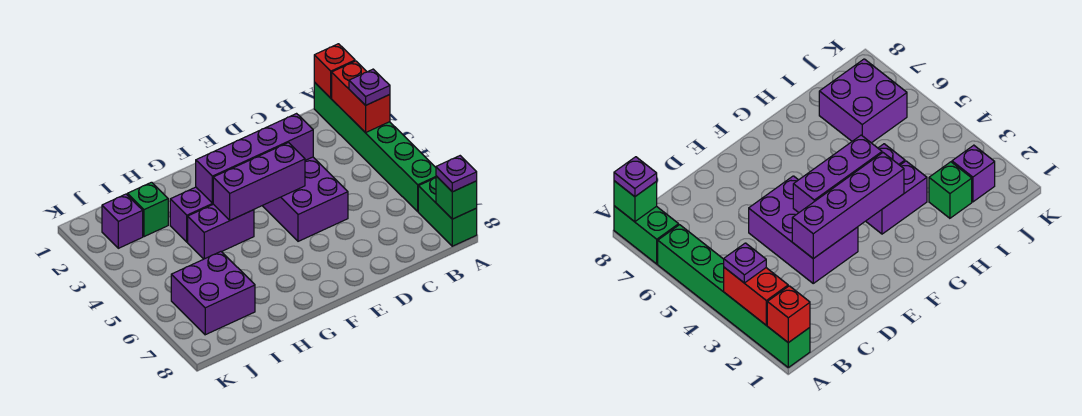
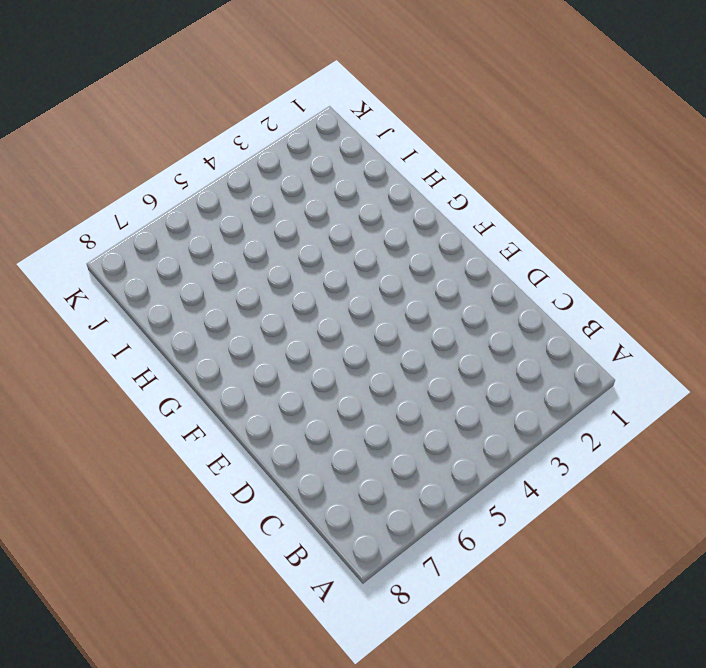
none -> green brick A1:A6 level 1
none -> green brick A7:A8 level 1
none -> purple brick D3:E5 level 1

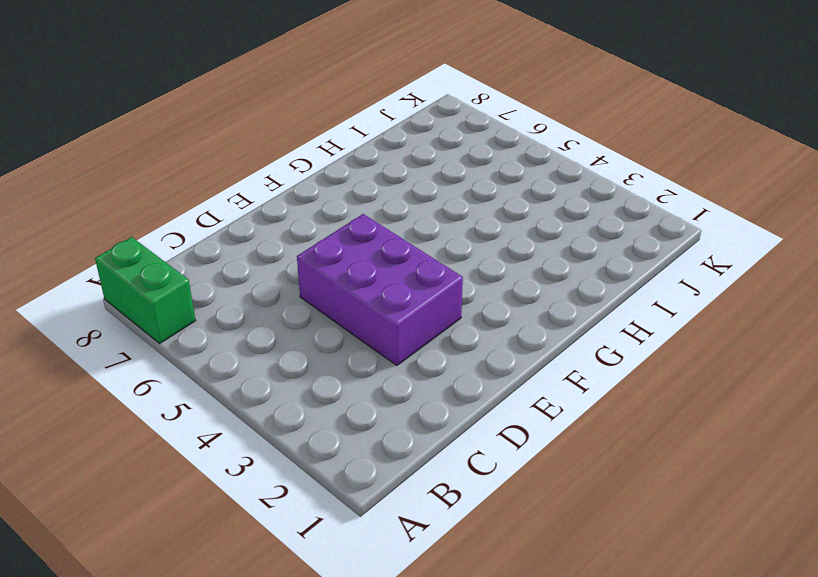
none -> green brick A1:A6 level 1
none -> purple brick G3:H3 level 1
none -> purple brick G4:H4 level 1

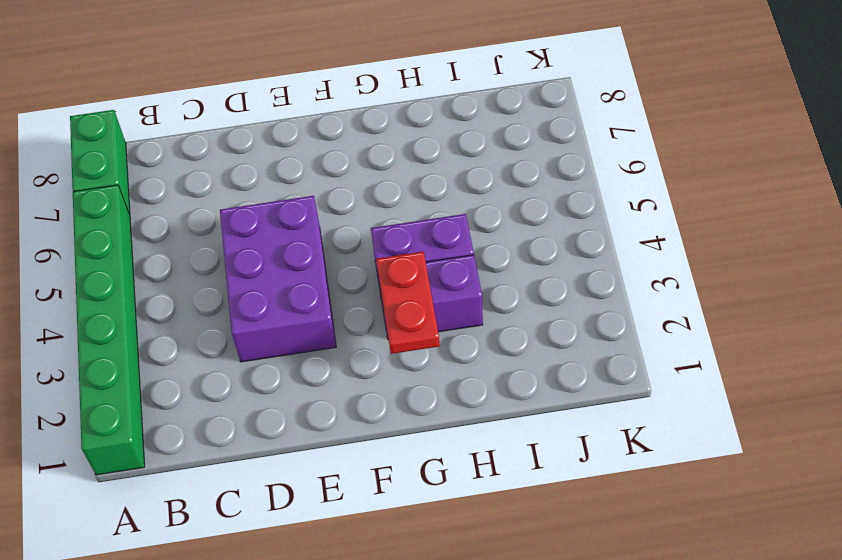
red plate G2:G3 level 2 -> purple brick D3:G3 level 2
none -> green brick I2 level 1
none -> purple brick I6:J7 level 1
none -> purple brick J2 level 1

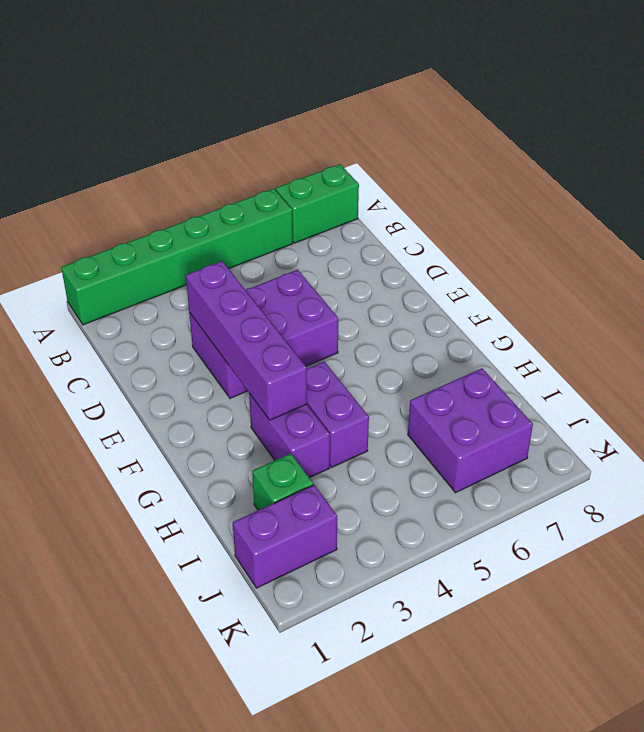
purple brick J1:J2 level 1 -> purple brick J2 level 1
none -> red brick A1 level 2
none -> red brick A2:A3 level 2
none -> green brick A8 level 2

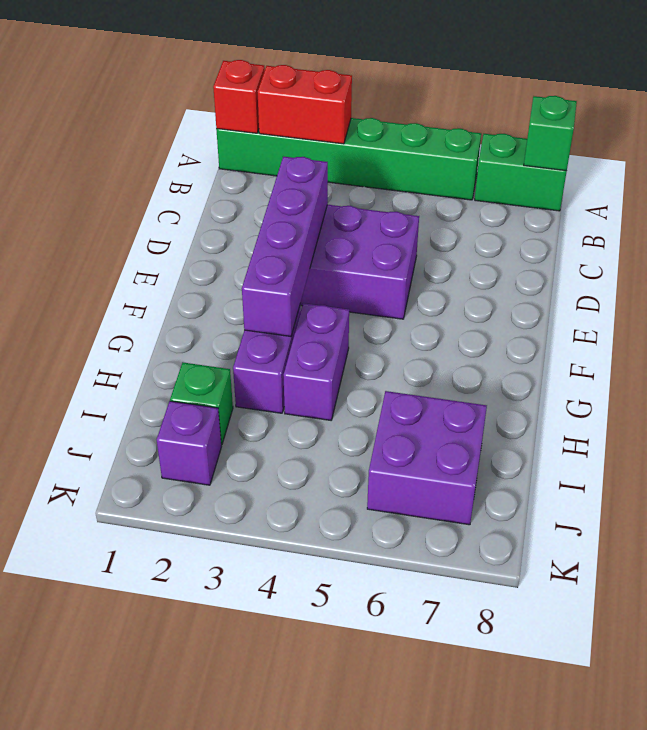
none -> purple brick E4:G4 level 2
none -> purple plate A3 level 3
none -> purple plate A8 level 3

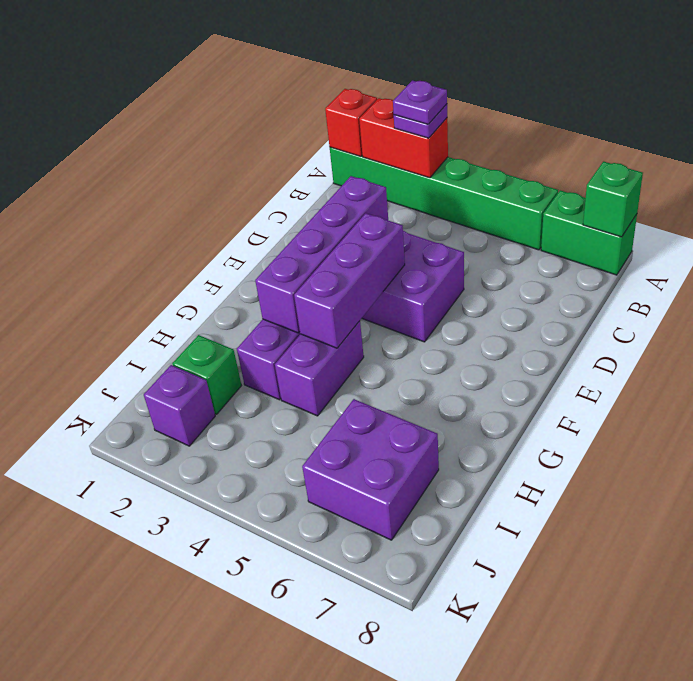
purple plate A3 level 4 -> purple plate A8 level 3

